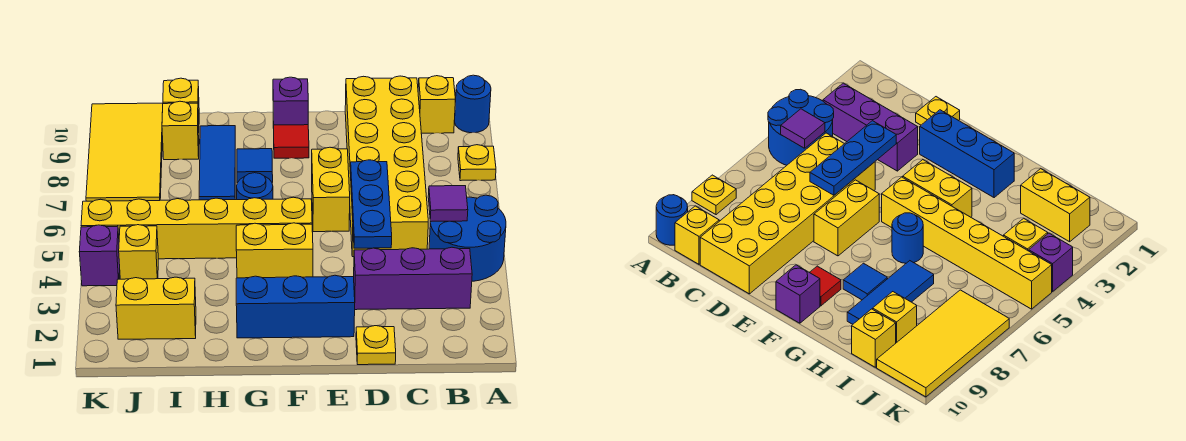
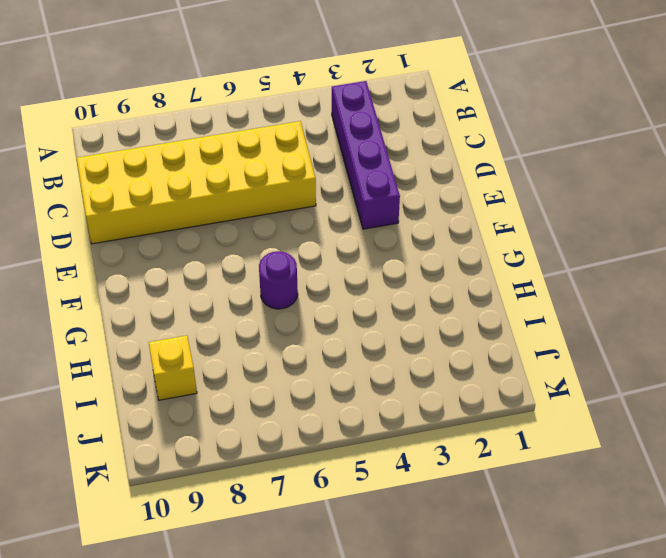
purple brick B3:E3 level 1 -> purple brick B3:D3 level 1
purple round brick G6 level 1 -> blue round brick G6 level 1
none -> blue round brick A4:B5 level 1
none -> yellow plate A8 level 1
none -> blue round brick A10 level 1

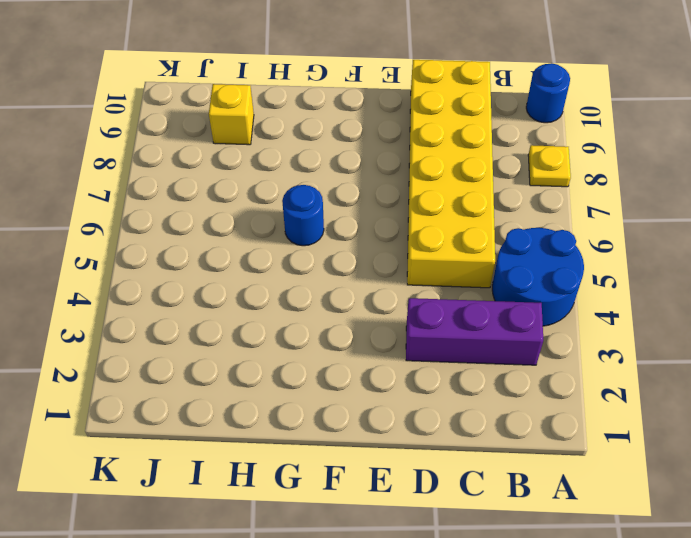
none -> yellow brick B10 level 1
none -> yellow plate D1 level 1
none -> blue brick E2:G2 level 1

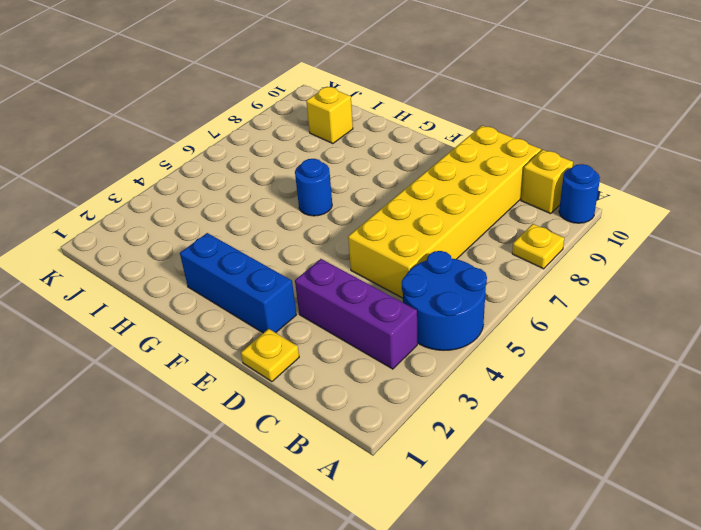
none -> yellow brick E6:E7 level 1
none -> yellow brick F4:G4 level 1
none -> yellow brick F5:K5 level 1

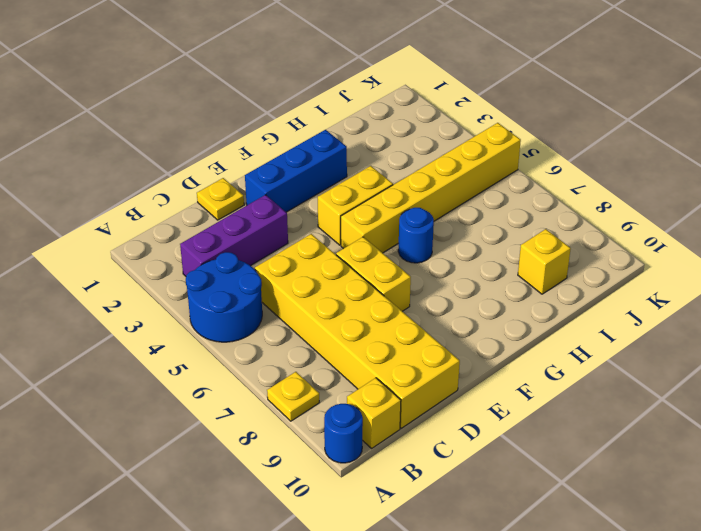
none -> red tile F9 level 1
none -> purple brick F10 level 1
none -> blue tile G8 level 1

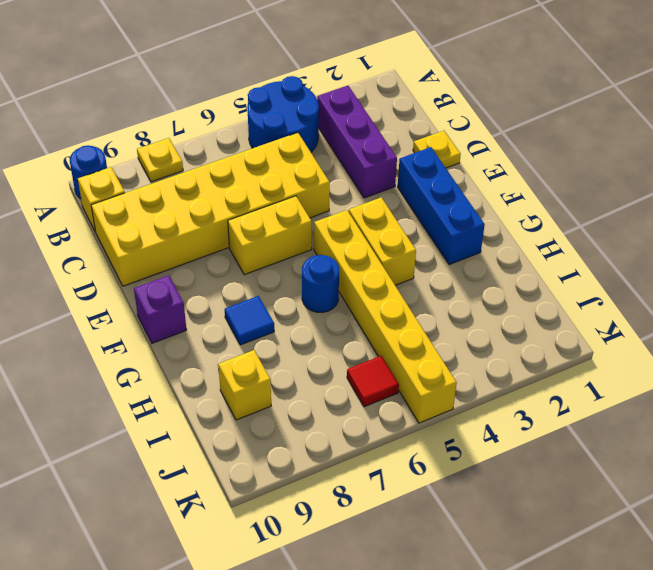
red tile J6 level 1 -> red tile F9 level 1
none -> blue tile H7:H9 level 1
none -> yellow brick I2:J2 level 1
none -> yellow brick I10 level 1

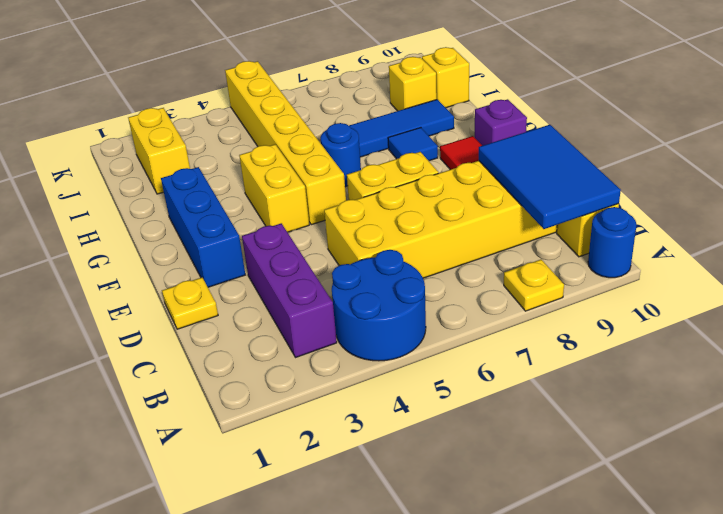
blue tile B9:D10 level 2 -> none
none -> yellow brick J4 level 1
none -> yellow tile J7:K10 level 1
none -> purple brick K4 level 1

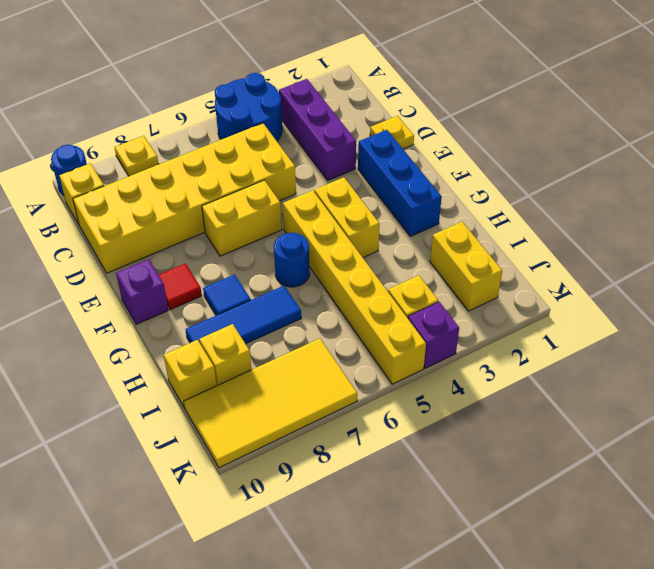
none -> purple tile B5 level 2
none -> blue plate D4:D6 level 2

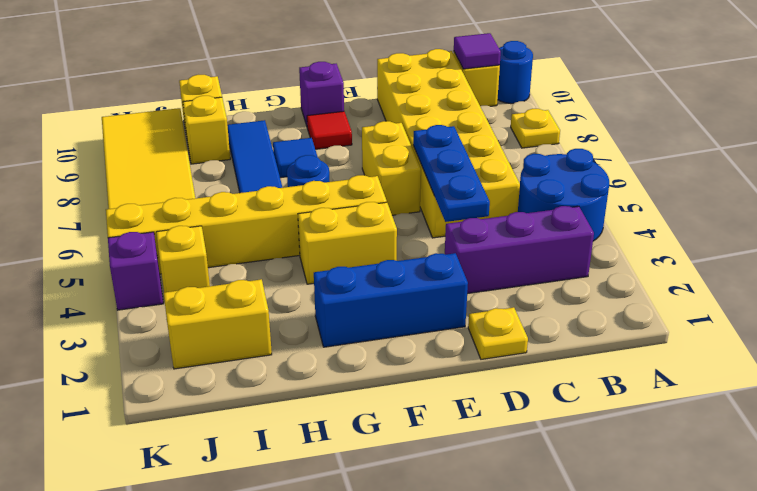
purple tile B10 level 2 -> purple tile B5 level 2

